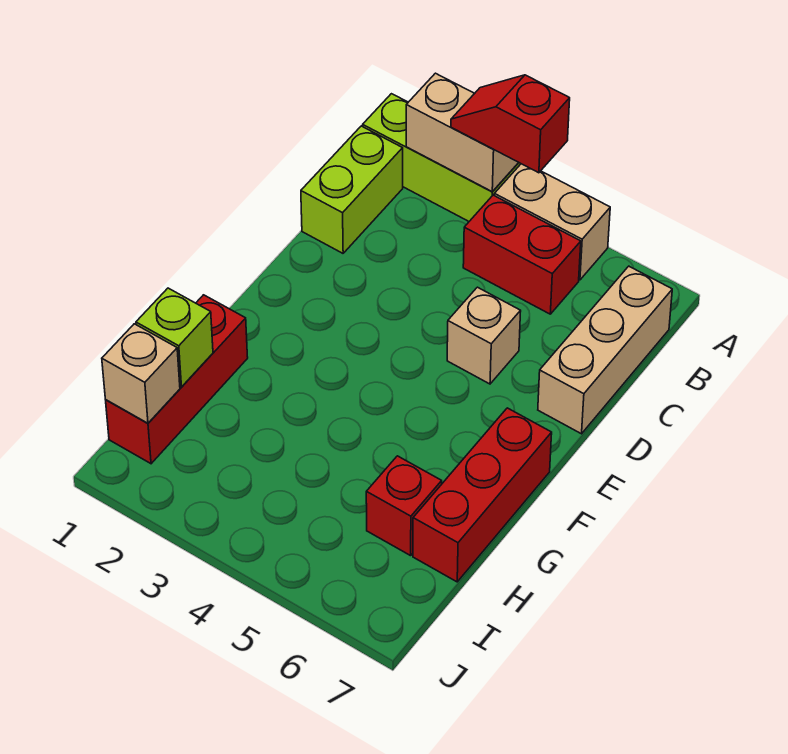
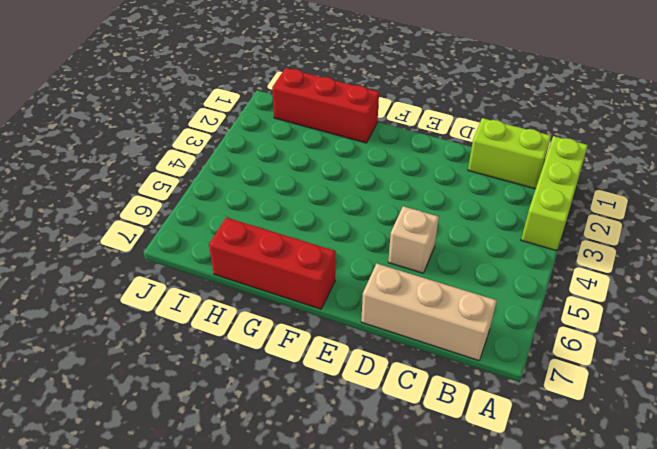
none -> tan brick A4:A5 level 1
none -> red brick B4:B5 level 1
none -> red brick H6 level 1

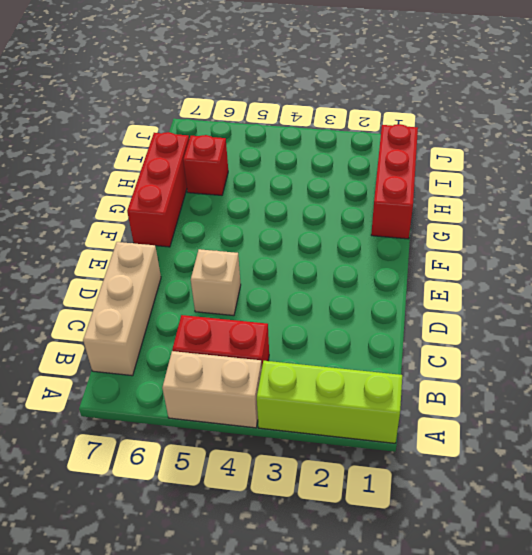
none -> lime brick B1:C1 level 1
none -> tan brick A2:A3 level 2
none -> lime brick H1 level 2

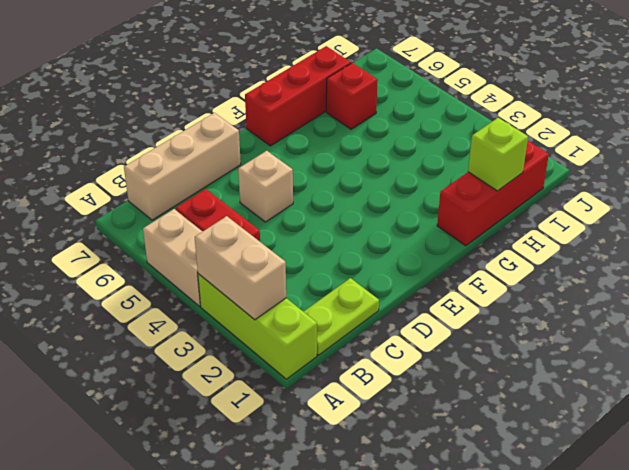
lime plate B1:C1 level 1 -> lime brick B1:C1 level 1
none -> tan brick I1 level 2
none -> red slope A3:A4 level 3 top 4

